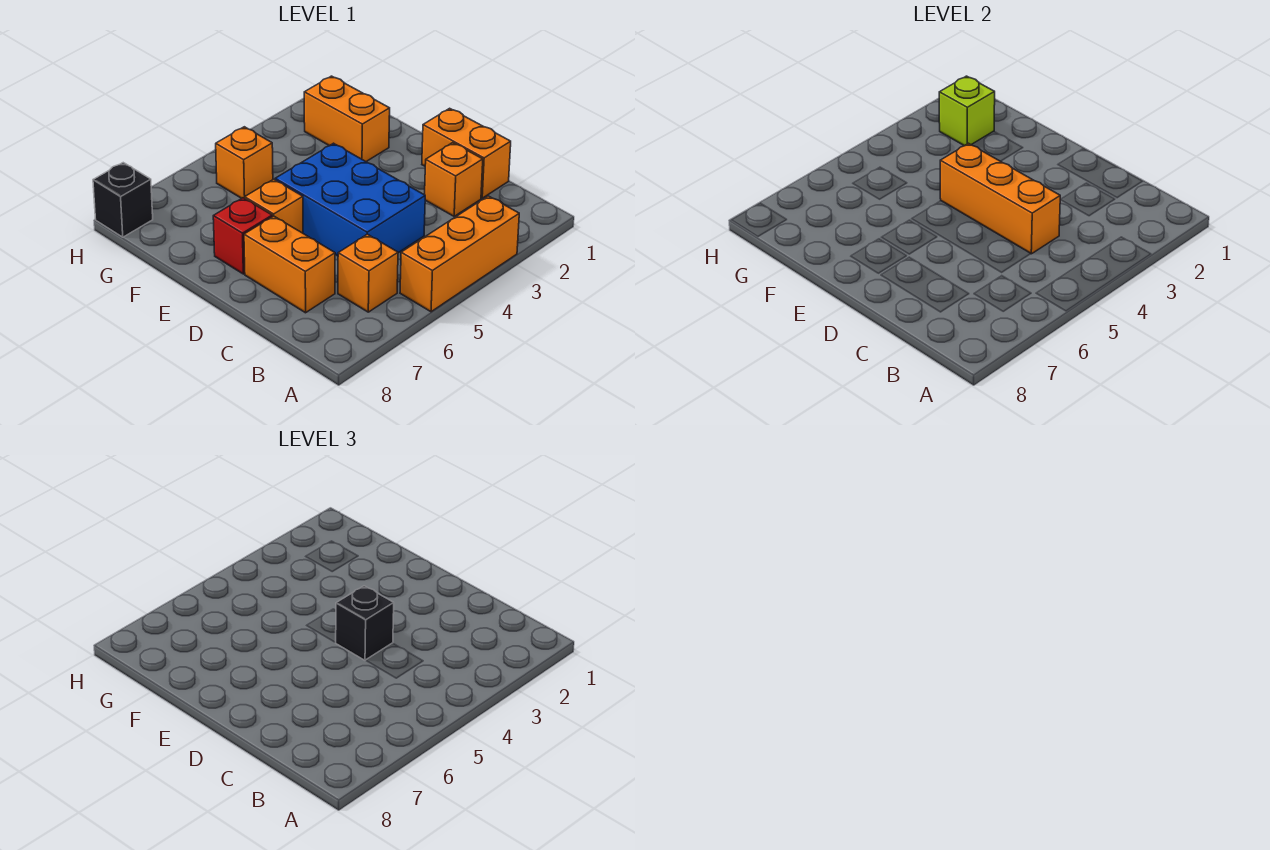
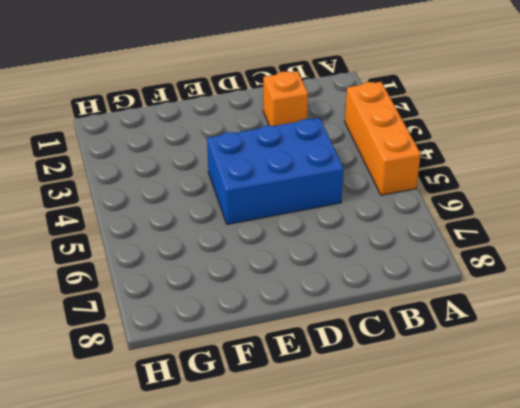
none -> orange brick B6 level 1
none -> orange brick C1:D1 level 1
none -> orange brick C7:D7 level 1

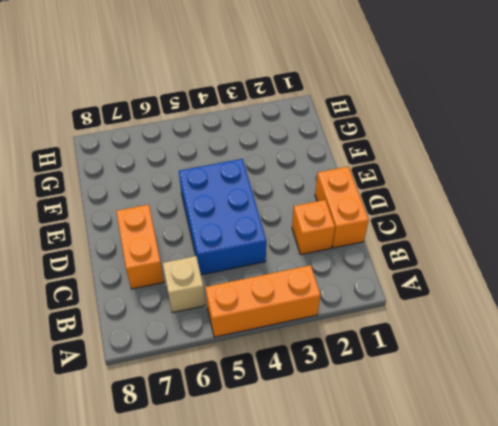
tan brick B6 level 1 -> orange brick B6 level 1
none -> orange brick E6 level 1
none -> red brick E7 level 1
none -> orange brick F2:G2 level 1

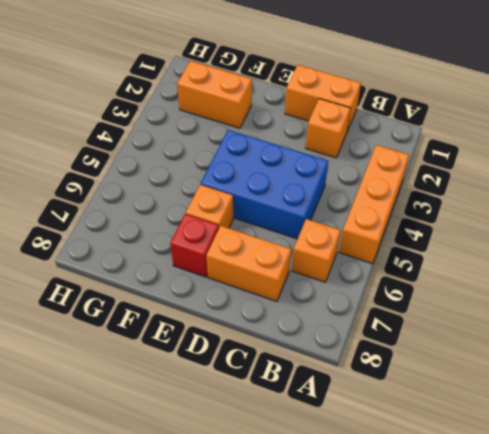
none -> orange brick G5 level 1
none -> black brick H8 level 1
none -> orange brick C4:E4 level 2

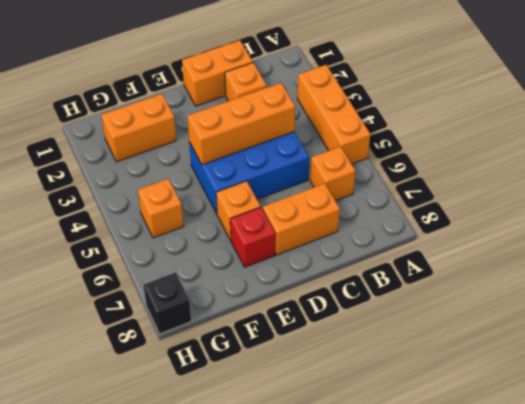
none -> lime brick G2 level 2
none -> black brick D4 level 3

